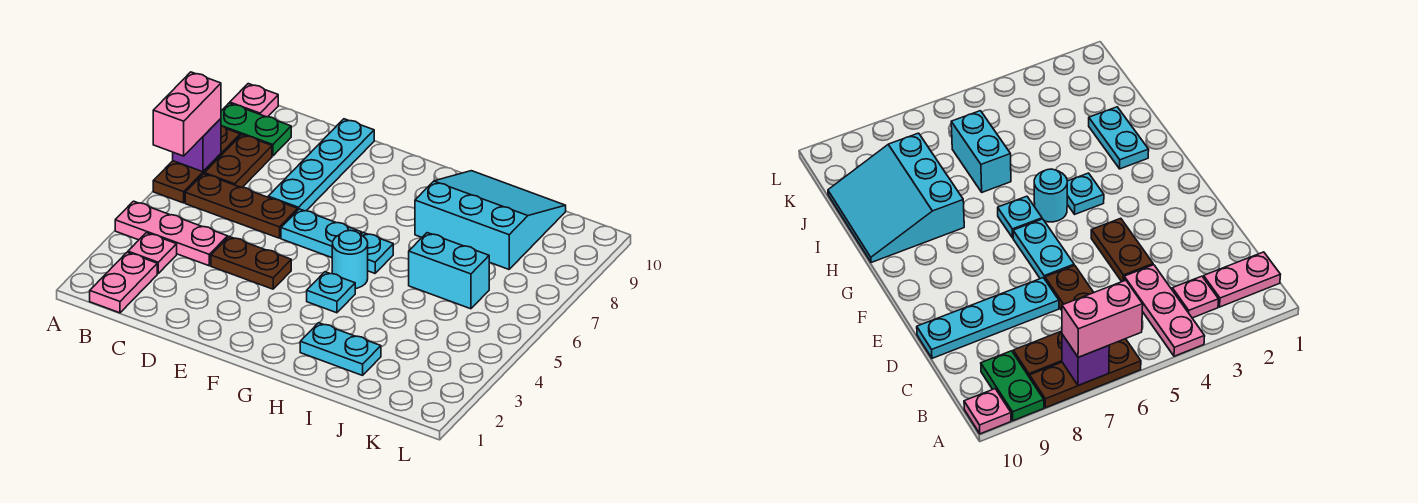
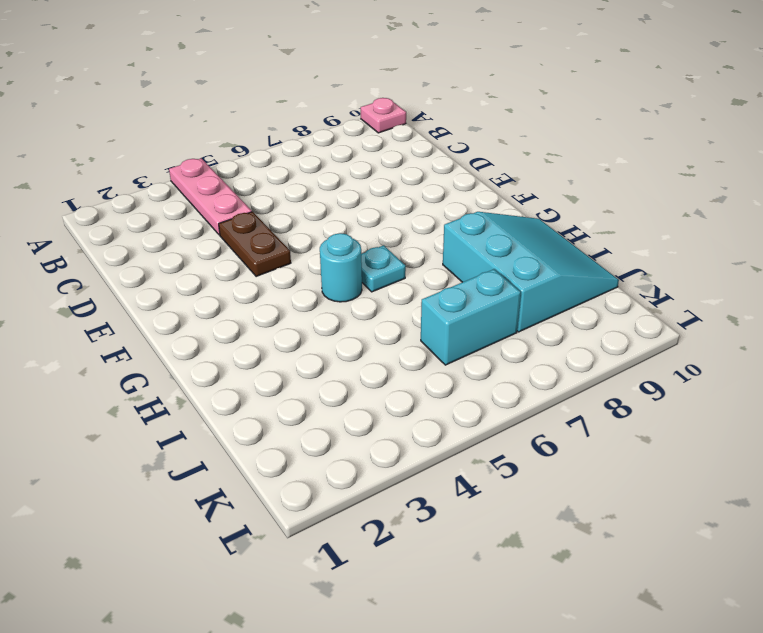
cyan brick J6:J7 level 1 -> cyan brick I6:J6 level 1
none -> brown plate A6:A8 level 1
none -> green plate A9:B9 level 1
none -> pink plate B1:B2 level 1

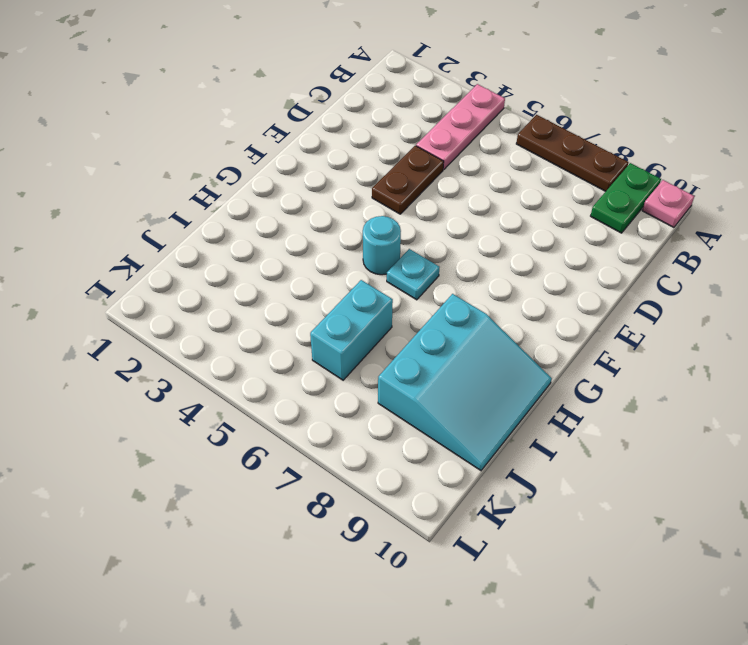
none -> pink plate B1:B2 level 1
none -> pink plate B3 level 1
none -> brown plate B6:D6 level 1

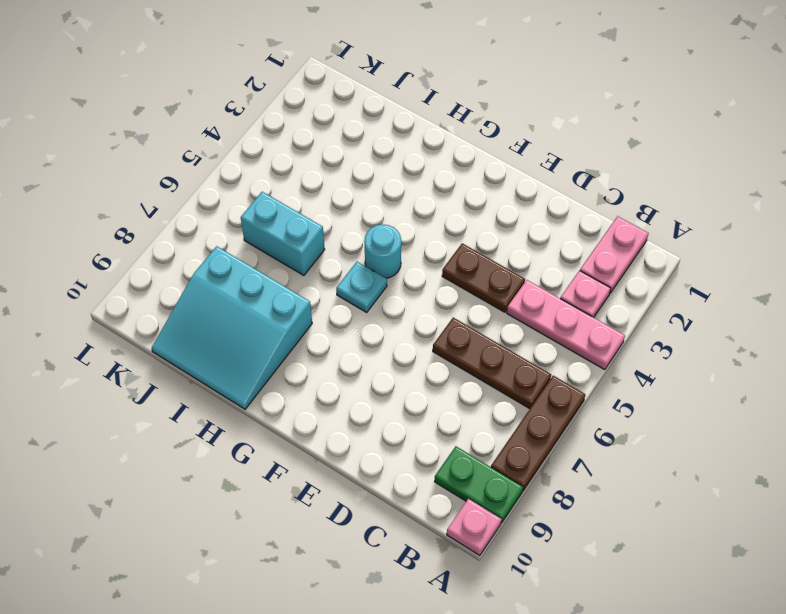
none -> brown plate B7:B8 level 1
none -> cyan plate D7:D10 level 1
none -> cyan plate E6:F6 level 1

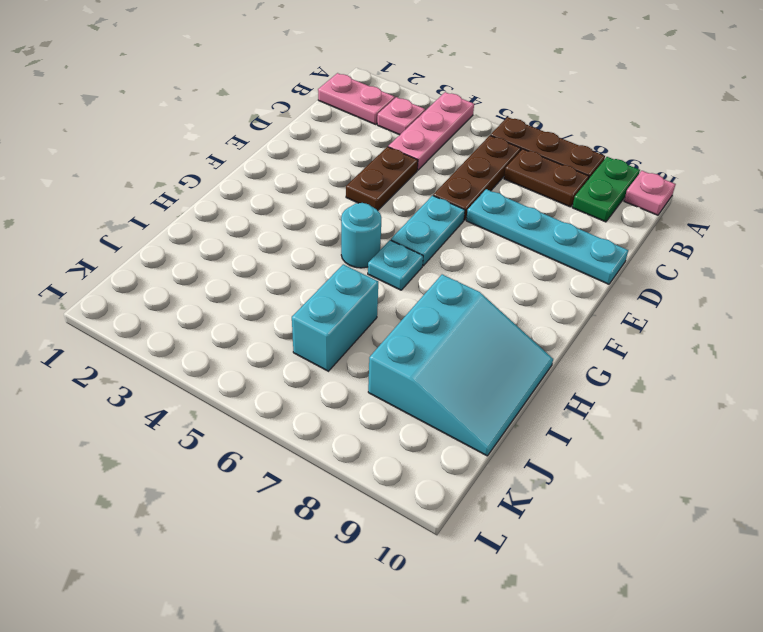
none -> cyan plate G4 level 1
none -> cyan plate H2:I2 level 1
none -> purple brick A7 level 2

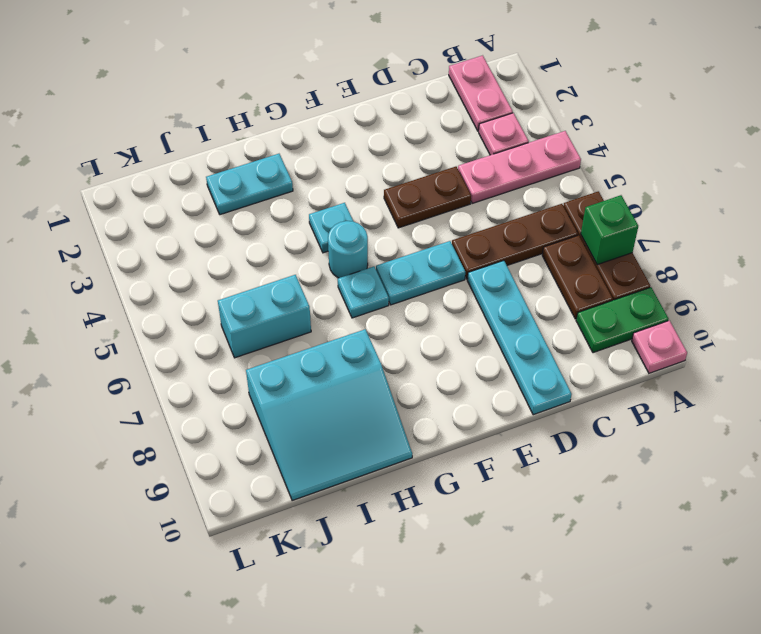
green brick A7 level 2 -> purple brick A7 level 2
none -> pink brick A6:A7 level 3

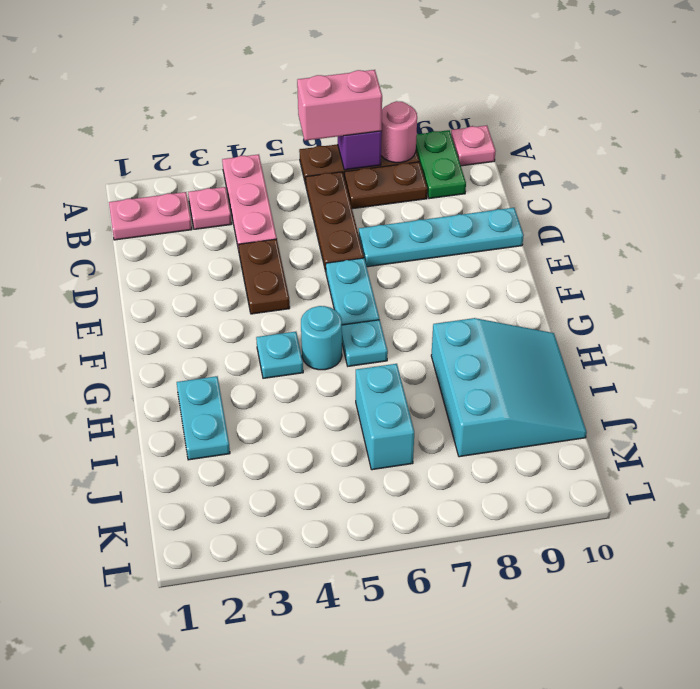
pink round brick A8 level 2 -> none

